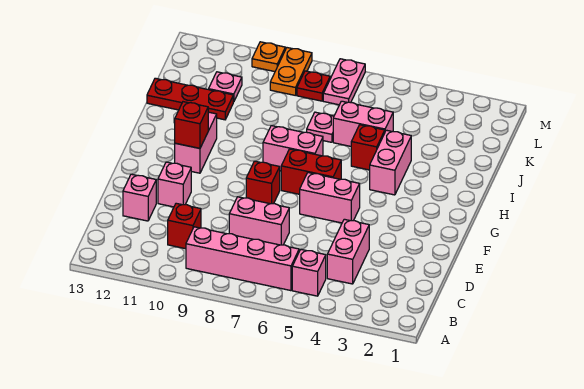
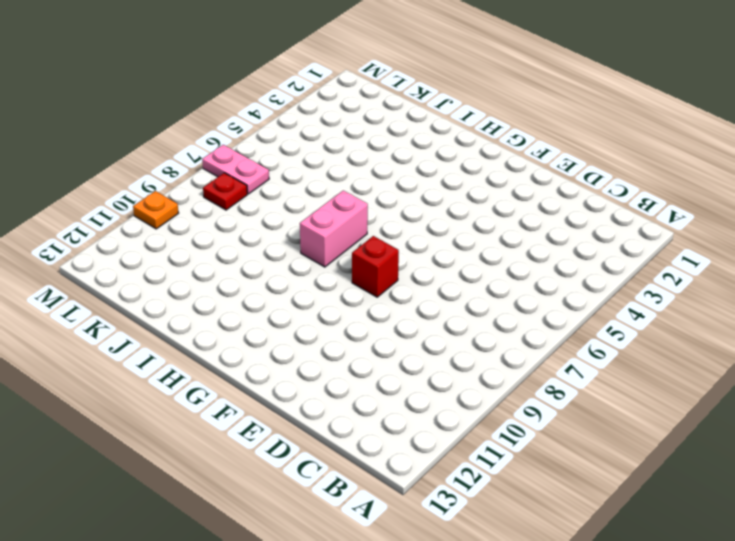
none -> pink brick B5 level 1
none -> pink brick B6:B9 level 1
none -> pink brick C4:D4 level 1

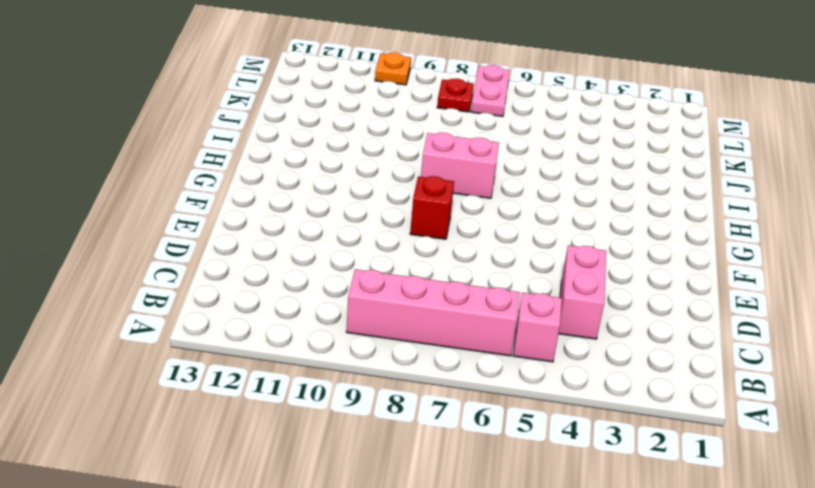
none -> red brick C10 level 1
none -> pink brick D7:D8 level 1
none -> pink brick D12 level 1

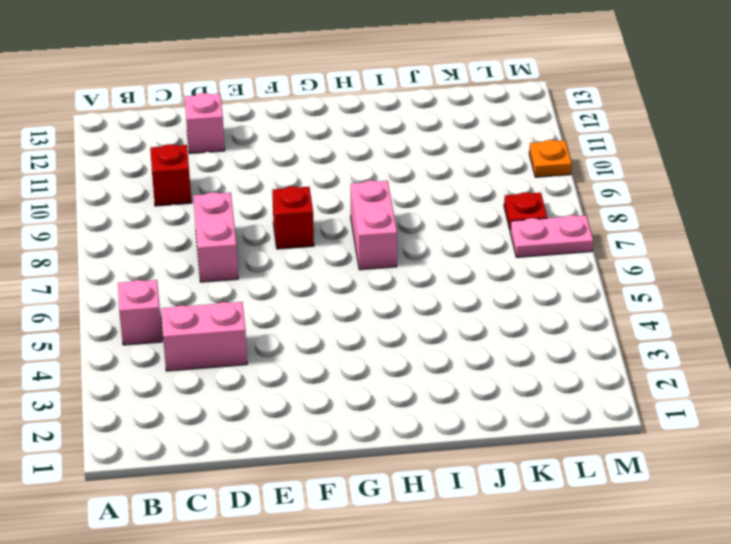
none -> pink brick B6:B9 level 1
none -> pink brick E11 level 1
none -> pink brick F5:F6 level 1

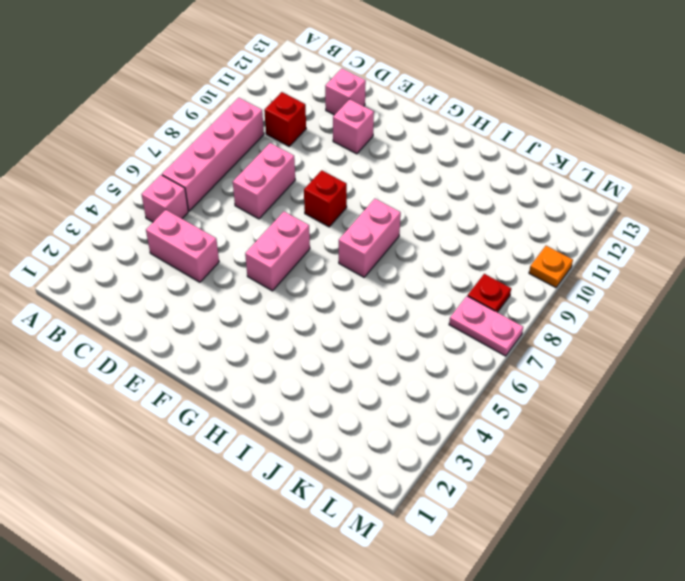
none -> red brick G6:G7 level 1
none -> pink brick G11:H11 level 1
none -> pink brick H4:I4 level 1

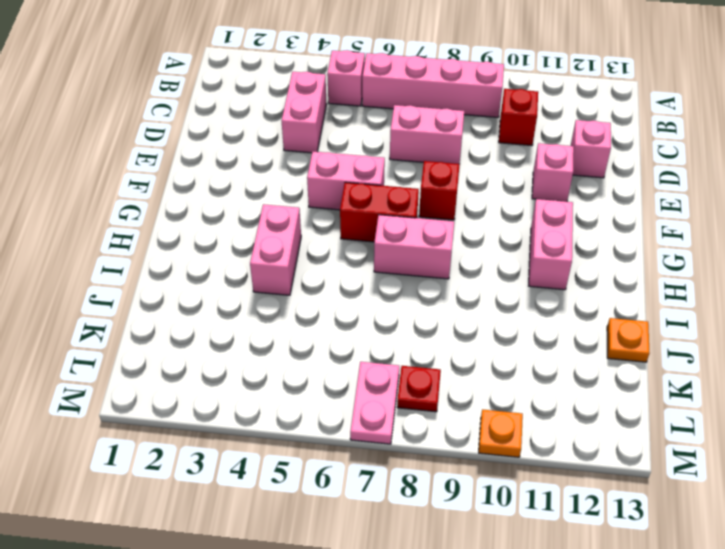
orange plate J13 level 1 -> red plate J11:J13 level 1
none -> red brick I5 level 1
none -> pink brick J5:J6 level 1
none -> pink plate J7 level 1

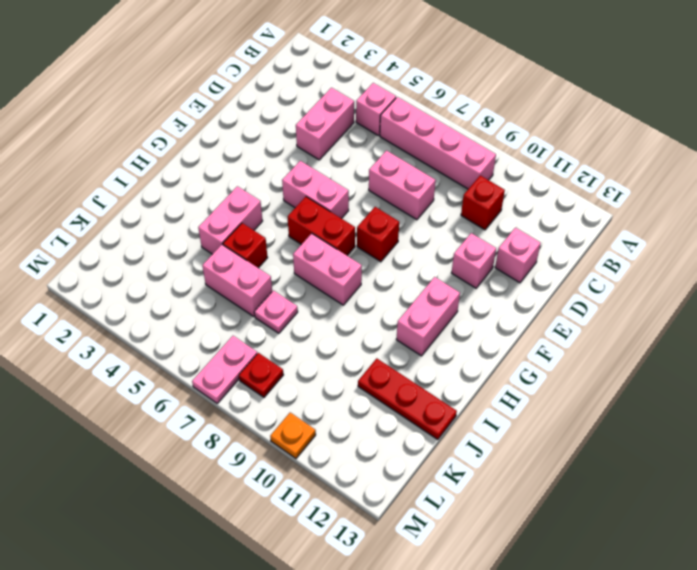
none -> pink plate K11 level 1
none -> orange plate L9:M9 level 1
none -> red brick G11 level 2

